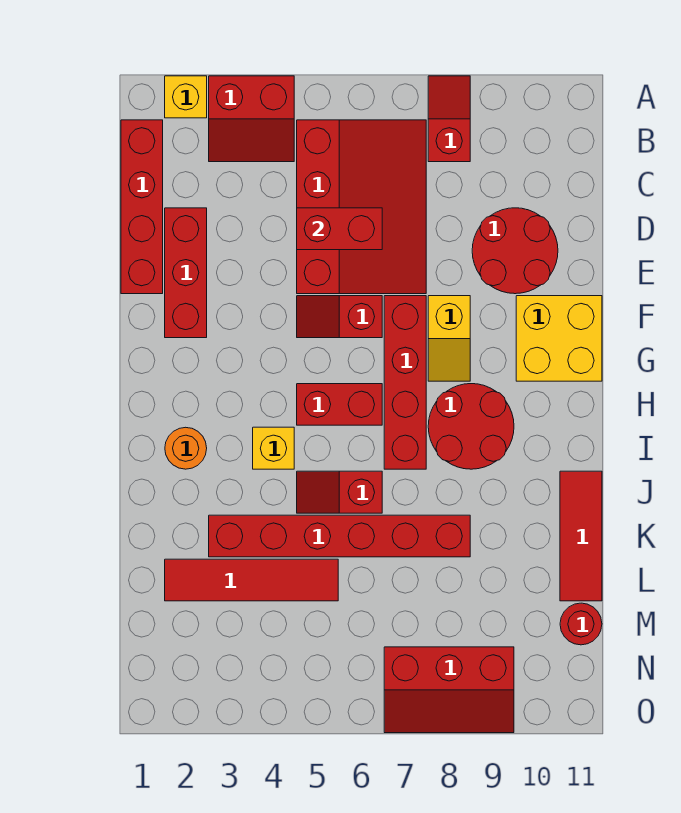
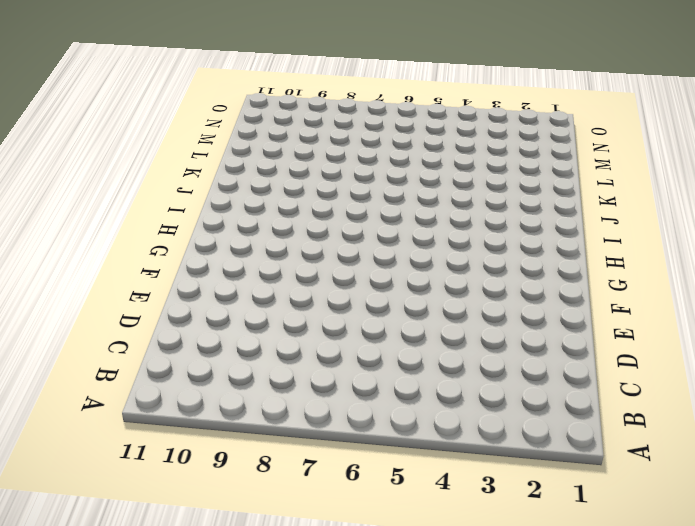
none -> yellow brick A2 level 1
none -> red slope A3:B4 level 1 top A
none -> red slope A8:B8 level 1 top B

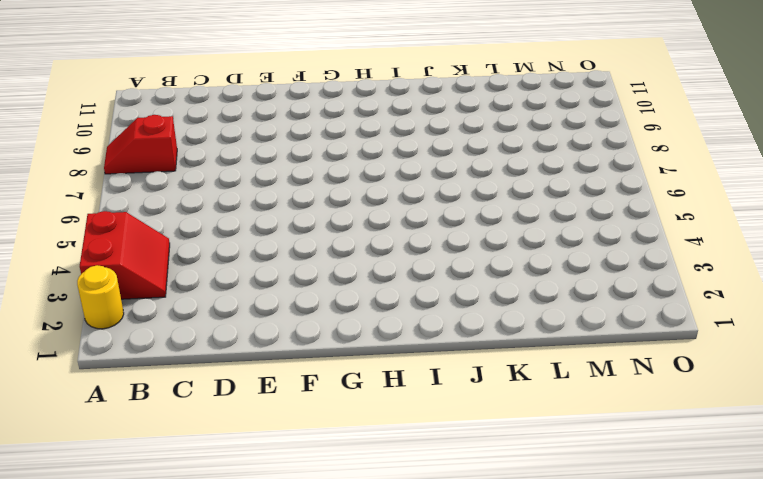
yellow round brick A2 level 1 -> yellow brick A2 level 1
none -> red brick B1:E1 level 1
none -> red slope B5:E7 level 1 top 5
none -> red brick D2:F2 level 1

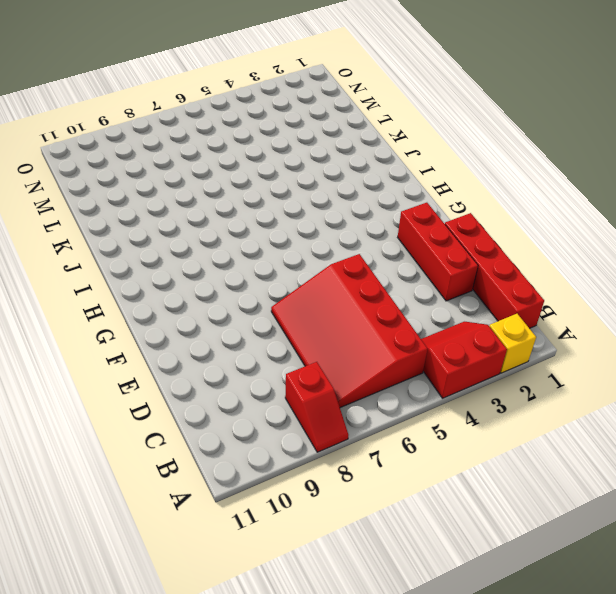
none -> red round brick D9:E10 level 1
none -> red slope F5:F6 level 1 top 6
none -> red brick F7:I7 level 1

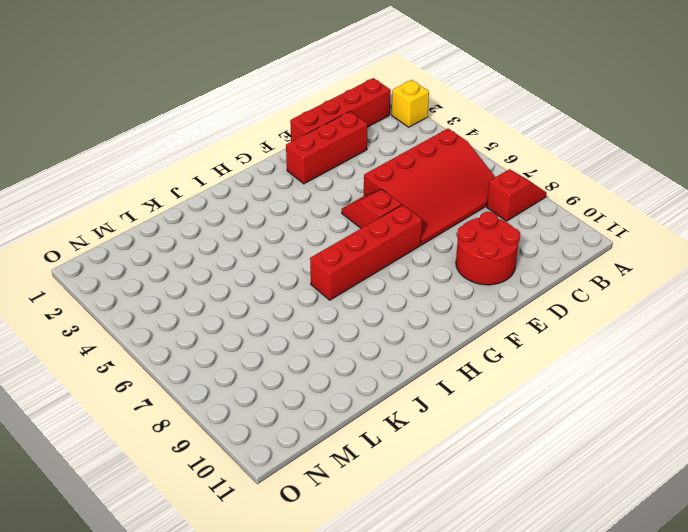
none -> red slope A3:B4 level 1 top A
none -> yellow slope F8:G8 level 1 top F
none -> yellow brick F10:G11 level 1

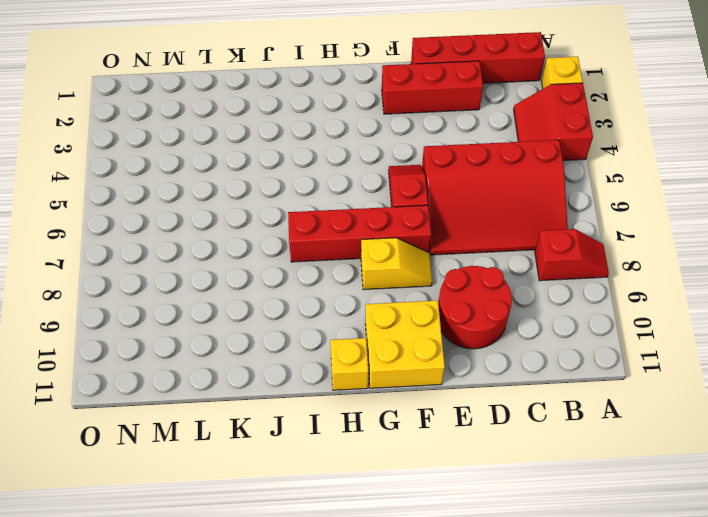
yellow slope F8:G8 level 1 top G -> yellow slope F8:G8 level 1 top F
yellow brick H11 level 1 -> yellow brick I4 level 1
none -> red brick H5:H6 level 1
none -> red round brick H8:I9 level 1
none -> orange round brick I2 level 1

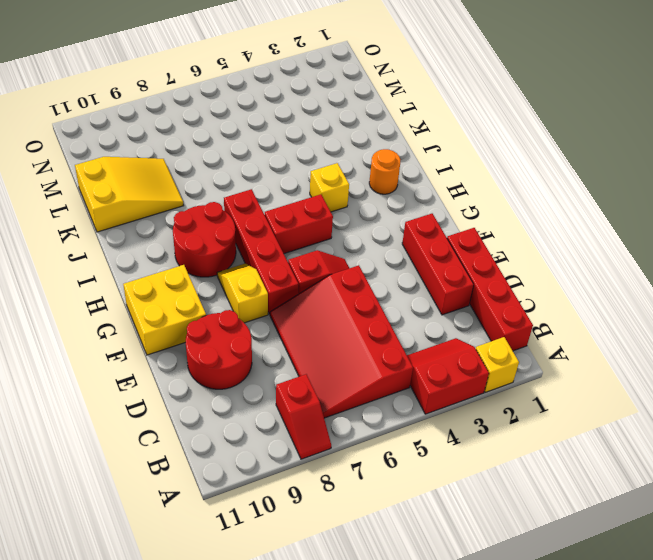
yellow slope K9:L11 level 1 top 11 -> red tile J11:L11 level 1
none -> red slope J5:J6 level 1 top 6
none -> red brick K3:K8 level 1
none -> red tile L2:L5 level 1

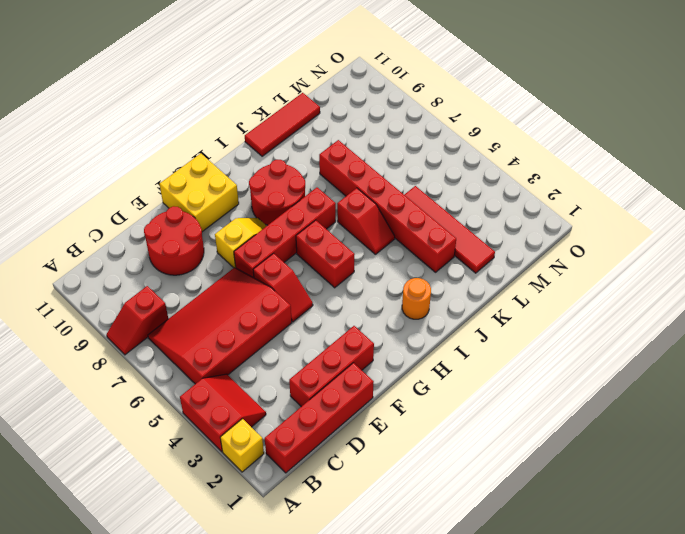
none -> yellow brick I4 level 1
none -> red round brick M11 level 1
none -> red slope N7:O9 level 1 top N

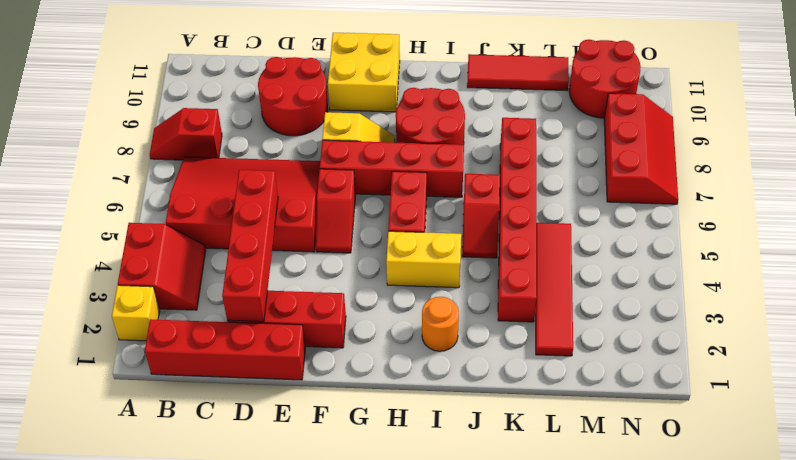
red brick D2:D5 level 2 -> red brick D5:D6 level 2
yellow brick H4:I4 level 1 -> yellow brick I4 level 1
red round brick M10:N11 level 1 -> red round brick M11 level 1

